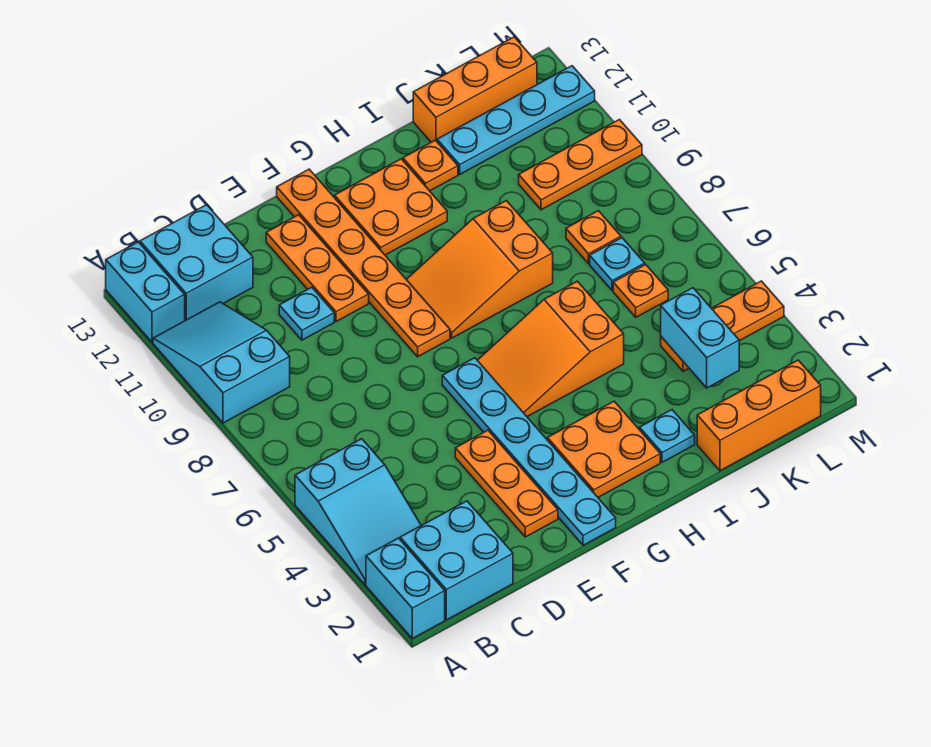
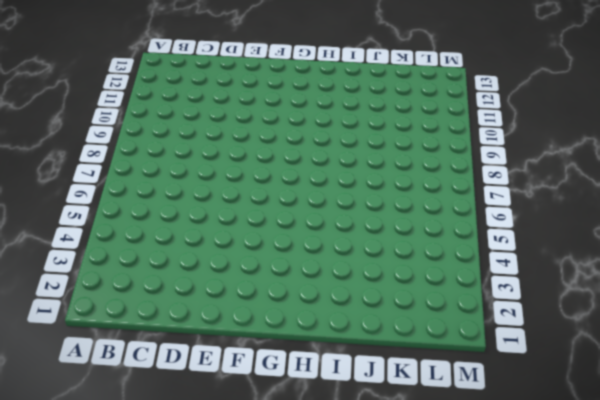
none -> cyan brick A1:A2 level 1
none -> cyan slope A3:B5 level 1 top 5
none -> cyan slope A9:B11 level 1 top 9

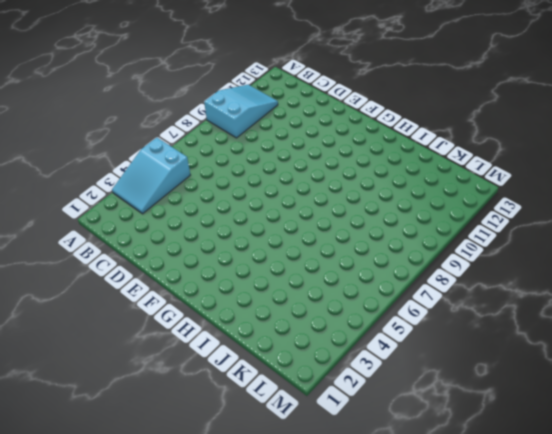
none -> cyan brick A1:A2 level 1
none -> cyan brick A12:A13 level 1
none -> cyan brick B1:C2 level 1

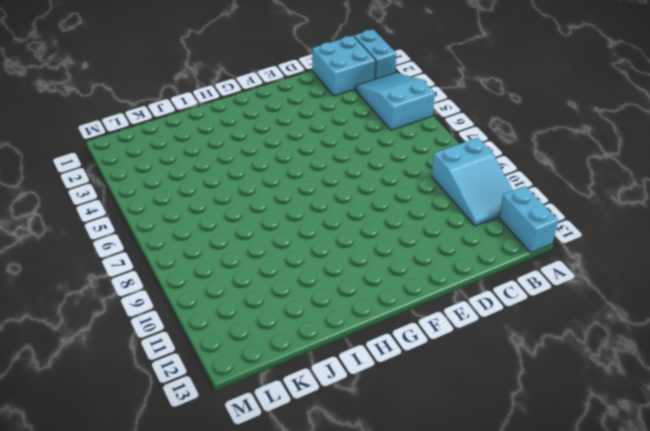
none -> cyan brick B12:C13 level 1
none -> cyan plate D10 level 1
none -> orange plate E2:E4 level 1

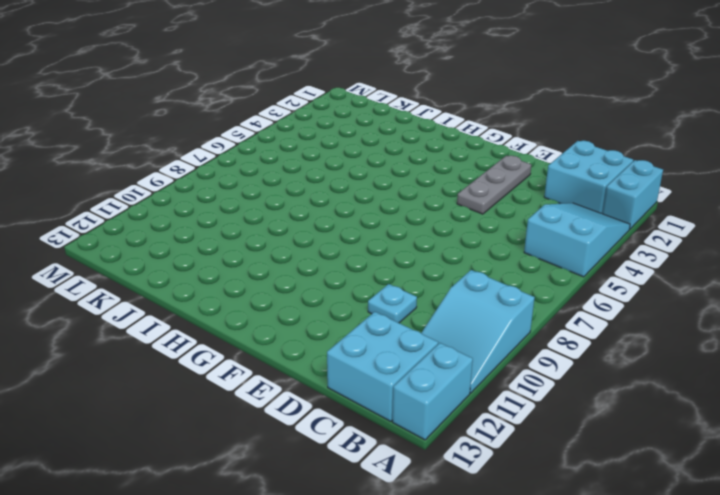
grey plate E2:E4 level 1 -> orange plate E2:E4 level 1
none -> orange plate E10:E12 level 1
none -> cyan plate F1:F6 level 1
none -> orange plate F8:F13 level 1

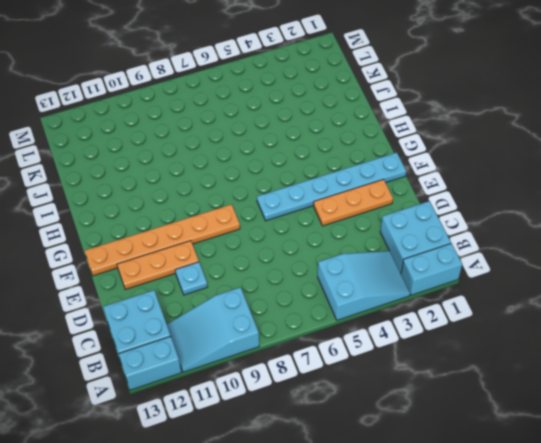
none -> orange plate G2:H3 level 1
none -> orange slope G5:I6 level 1 top I
none -> orange slope G8:I9 level 1 top I

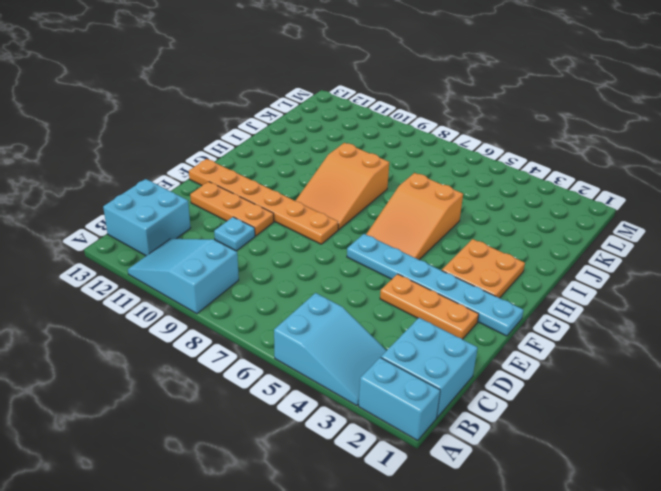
none -> cyan brick A12:A13 level 1
none -> orange plate G11:H12 level 1
none -> cyan plate I2 level 1

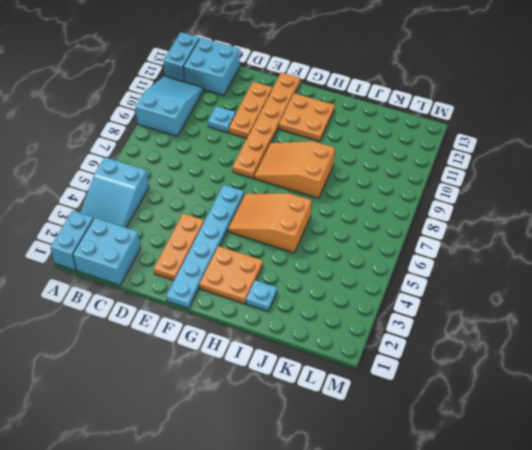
none -> orange plate I12 level 1
none -> orange brick J1:L1 level 1
none -> cyan plate J12:M12 level 1

